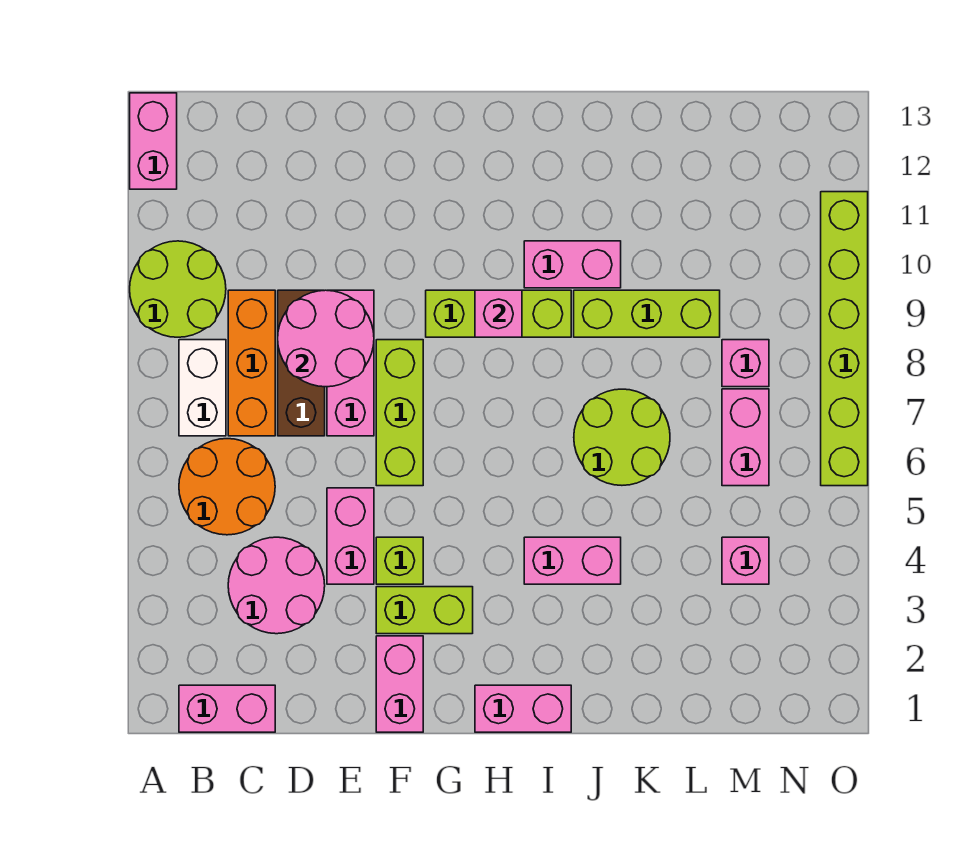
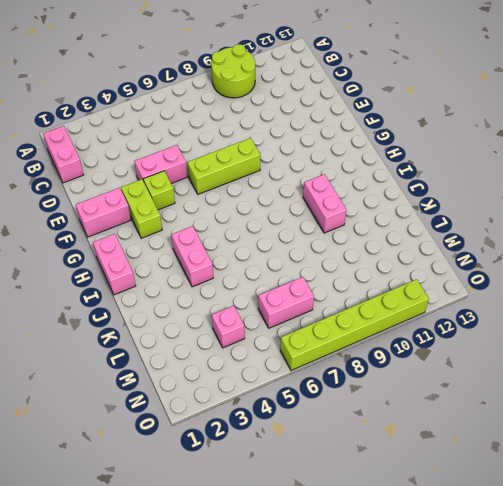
none -> pink brick A12:A13 level 1
none -> orange round brick B5:C6 level 1
none -> white brick B7:B8 level 1

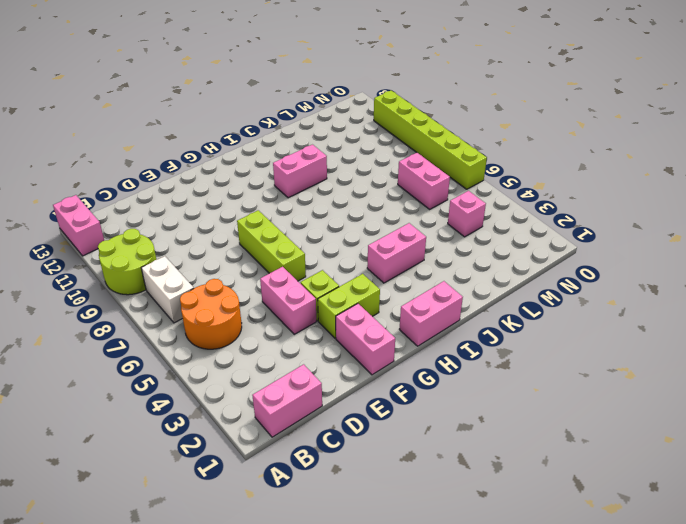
none -> pink round brick C3:D4 level 1
none -> orange brick C7:C9 level 1
none -> brown brick D7:D9 level 1

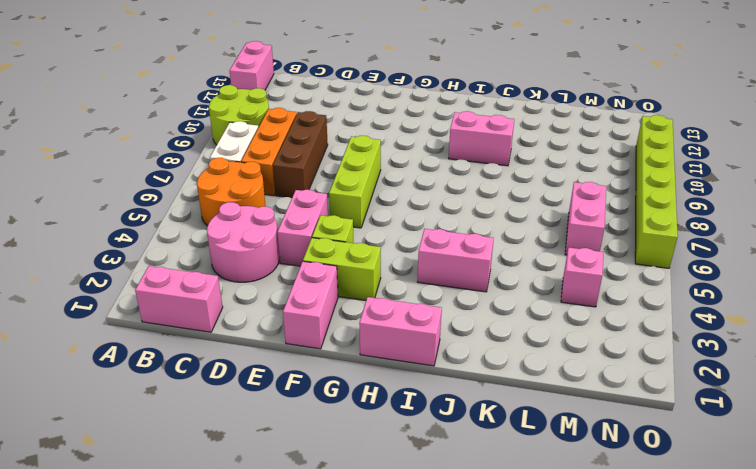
none -> pink brick E7:E9 level 1
none -> lime brick G9:I9 level 1
none -> lime round brick J6:K7 level 1

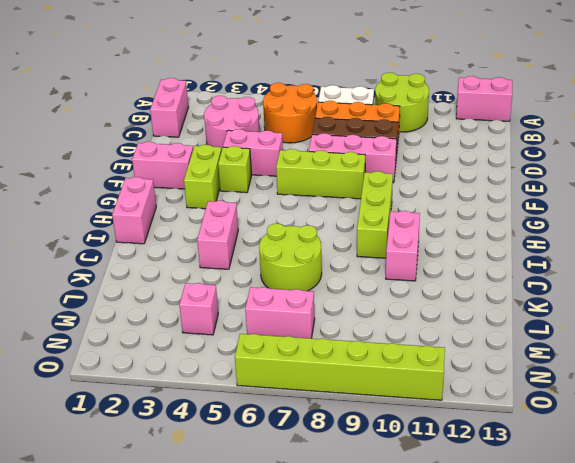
none -> lime brick J9:L9 level 1
none -> pink brick M8 level 1
none -> pink round brick D8:E9 level 2

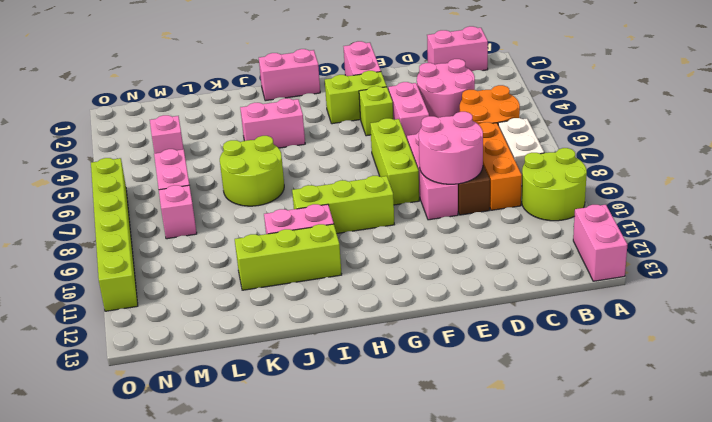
lime brick I11:K11 level 1 -> lime brick J9:L9 level 1
none -> pink brick H9 level 2

